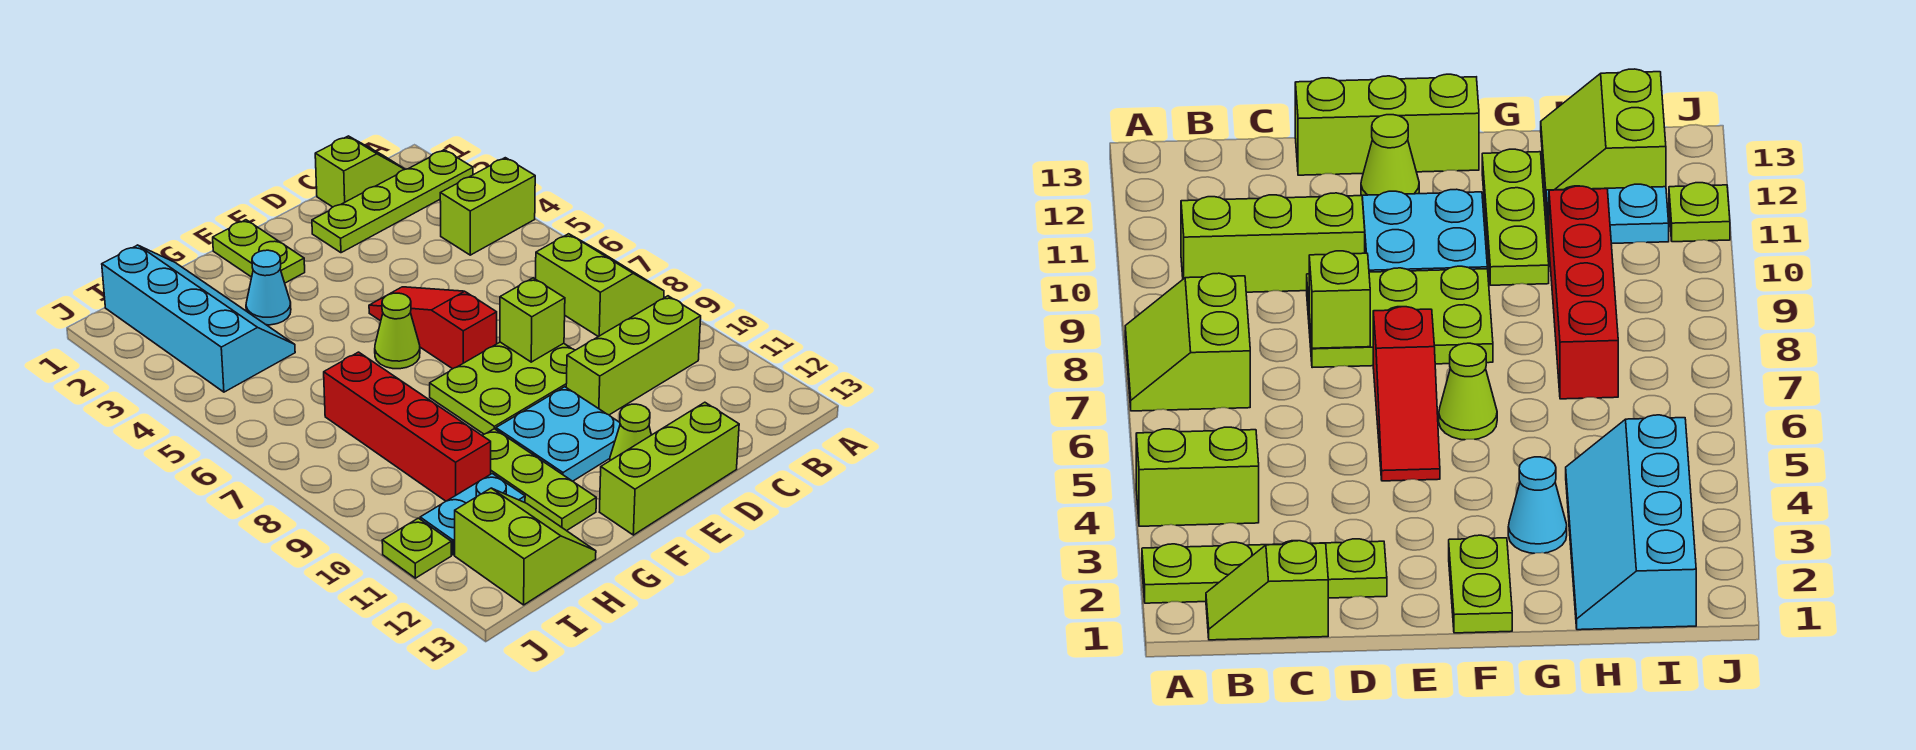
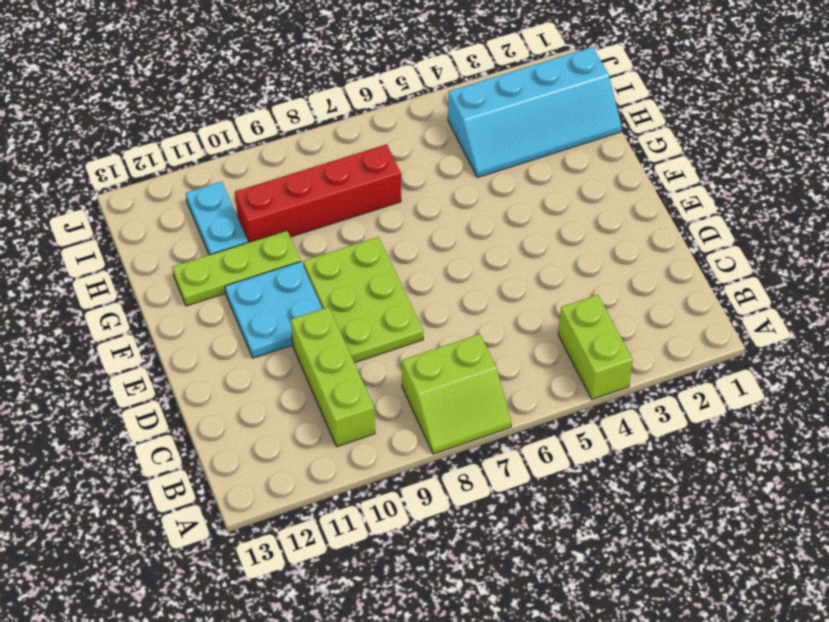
none -> lime plate A2:D2 level 1
none -> lime slope B1:C1 level 1 top C
none -> lime brick D13:F13 level 1

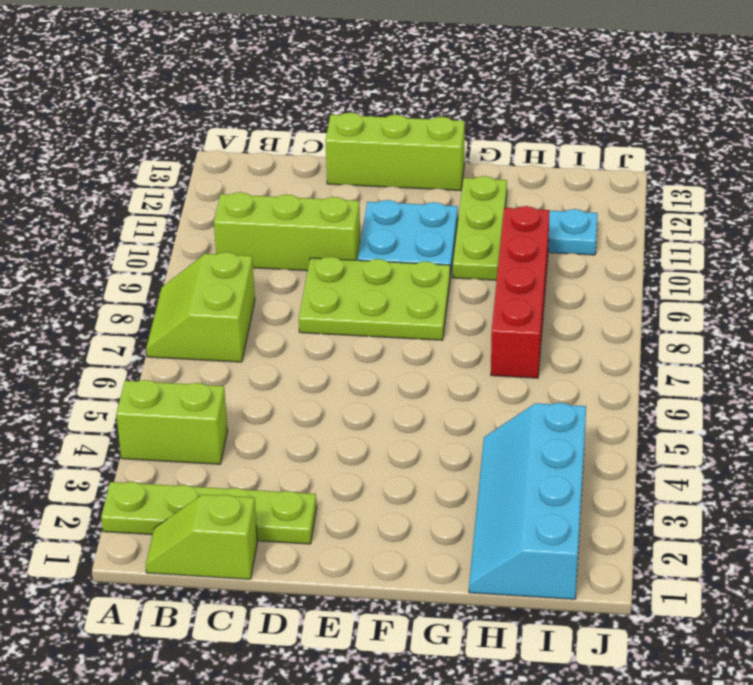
none -> red slope E5:E7 level 1 top 7
none -> lime cone E12 level 1
none -> lime plate F1:F2 level 1

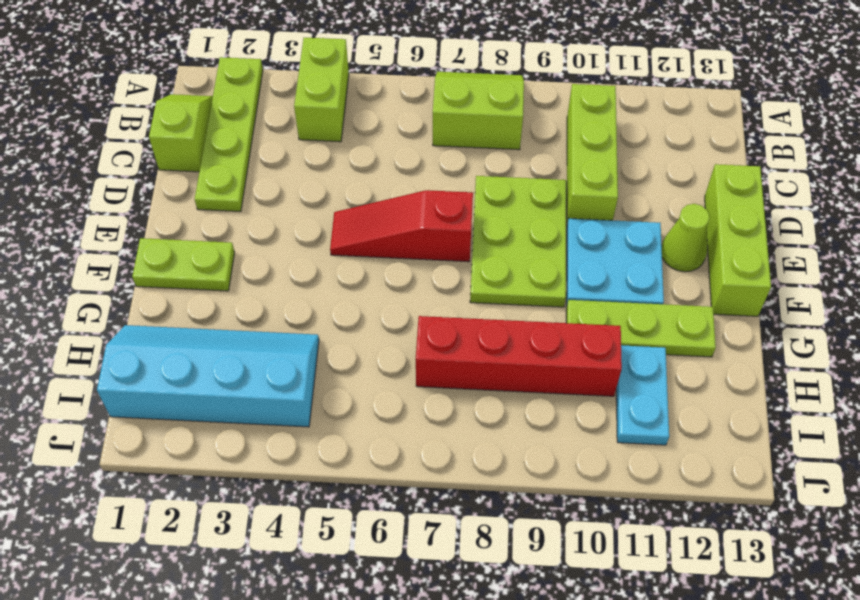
none -> lime cone F6 level 1
none -> cyan cone G3 level 1
none -> lime slope H12:I13 level 1 top I

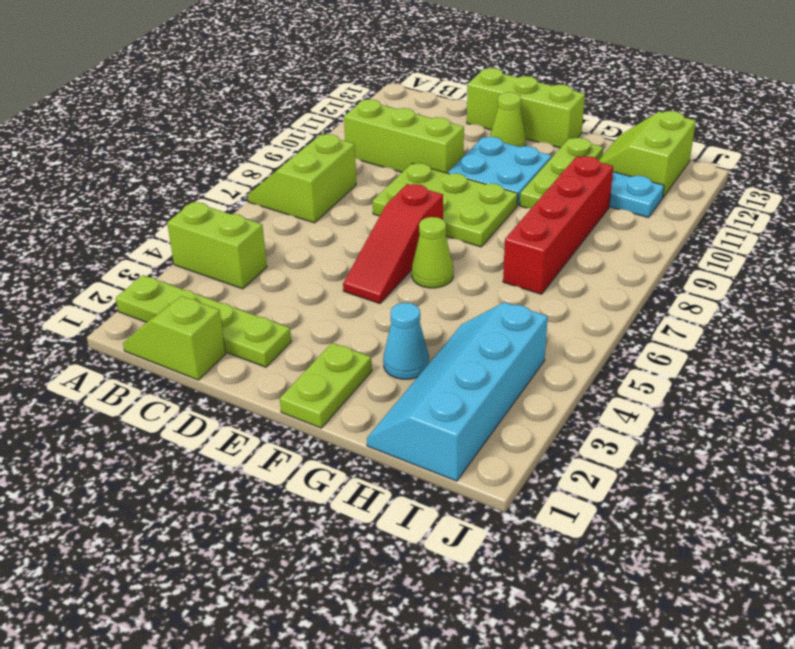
none -> lime plate J11 level 1
none -> lime brick D8 level 2

